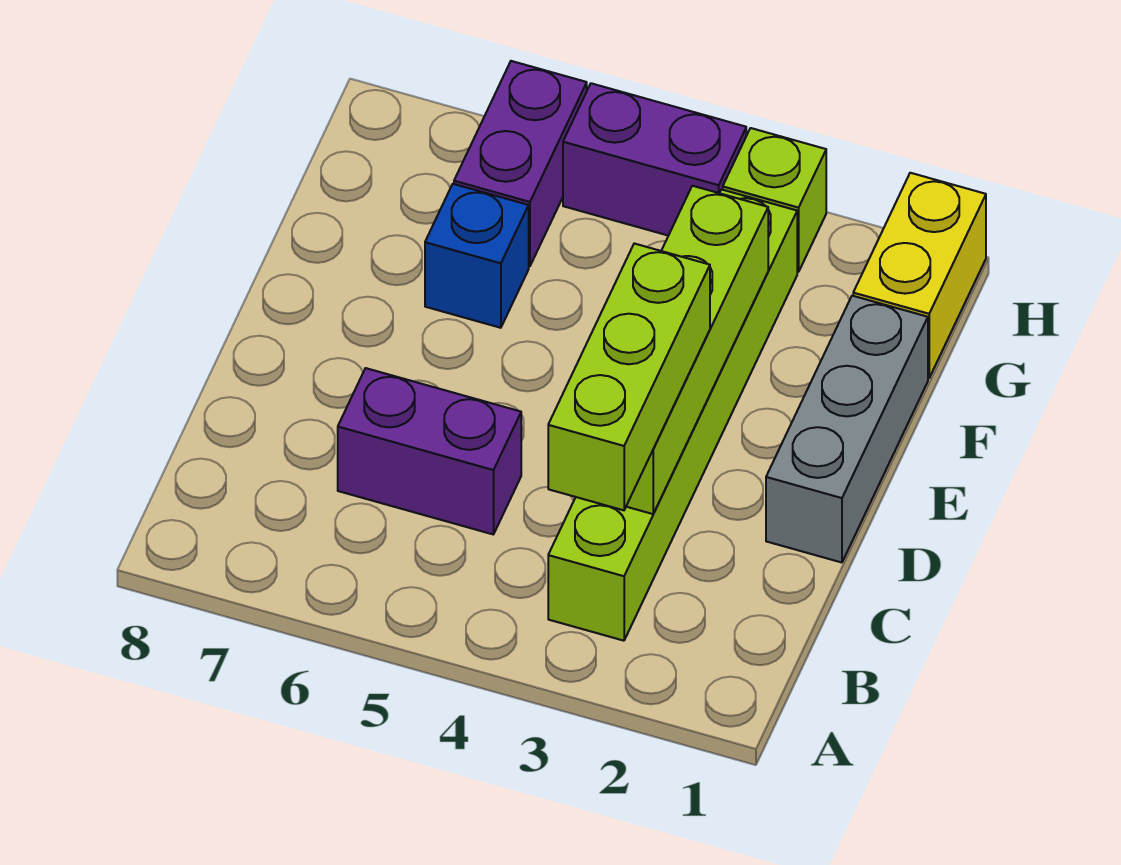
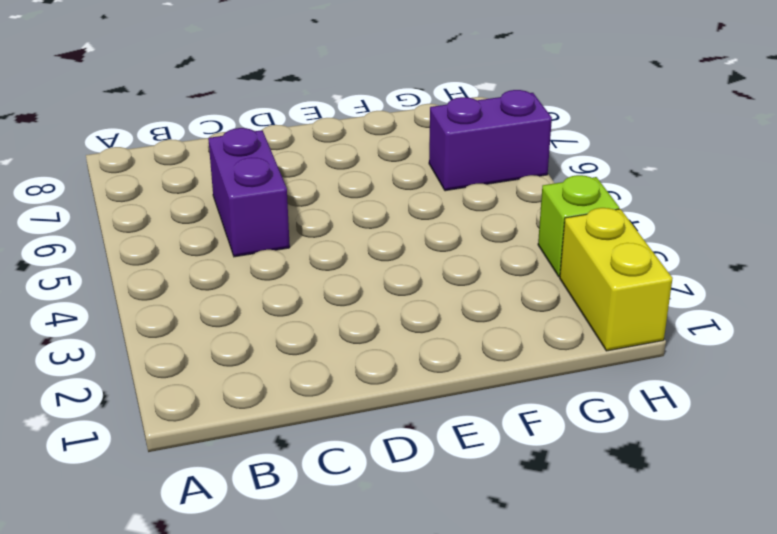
yellow brick H1:H2 level 1 -> yellow brick G1:H1 level 1
none -> lime brick B3:G3 level 1
none -> grey brick D1:F1 level 1

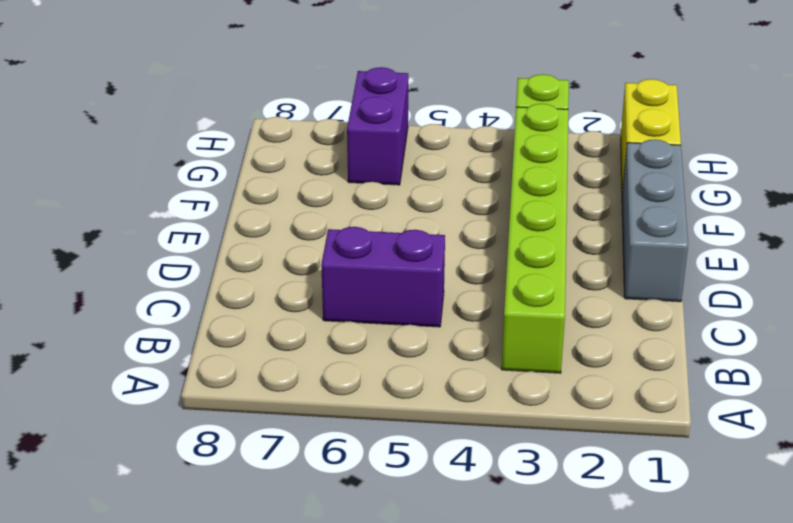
none -> blue brick F6 level 1
none -> purple brick H4:H5 level 1

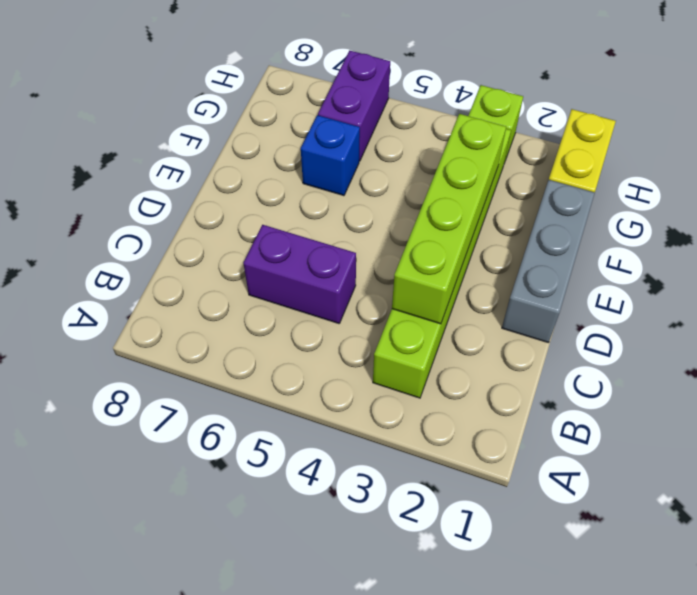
none -> purple brick H4:H5 level 1
none -> lime brick B3:D3 level 3

